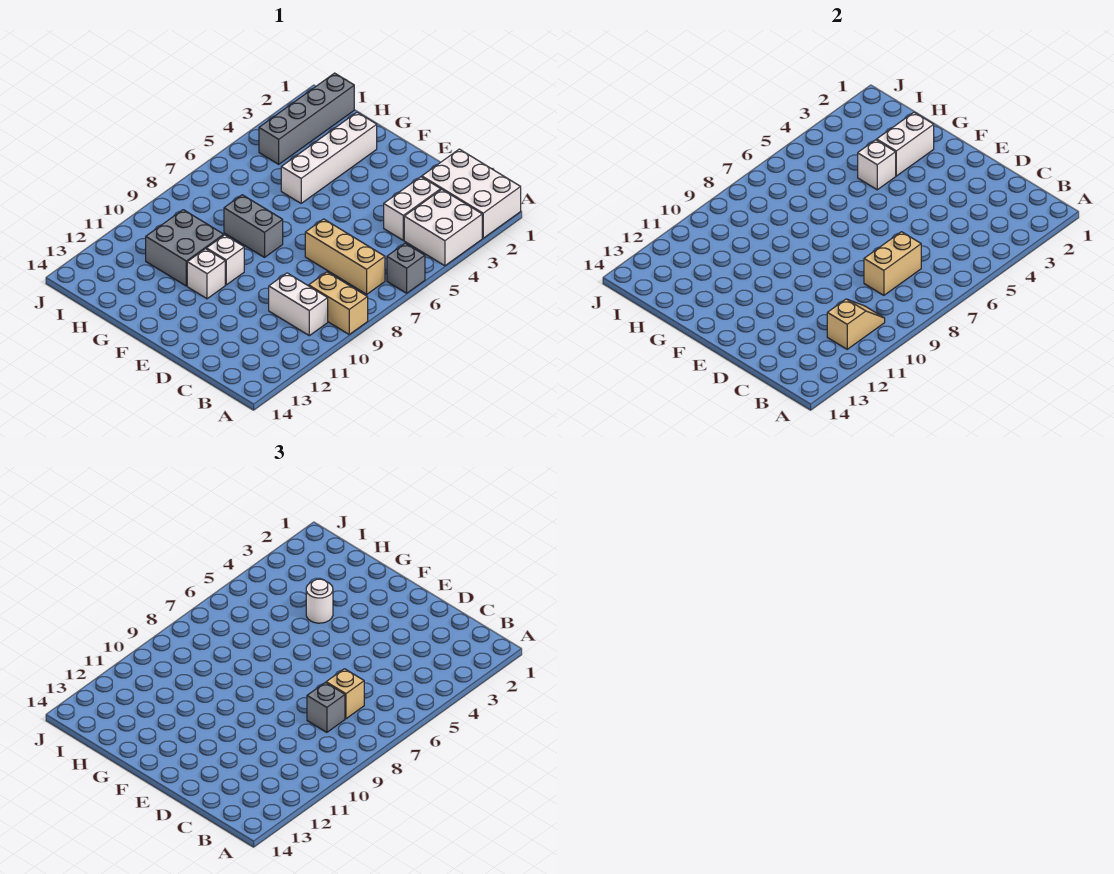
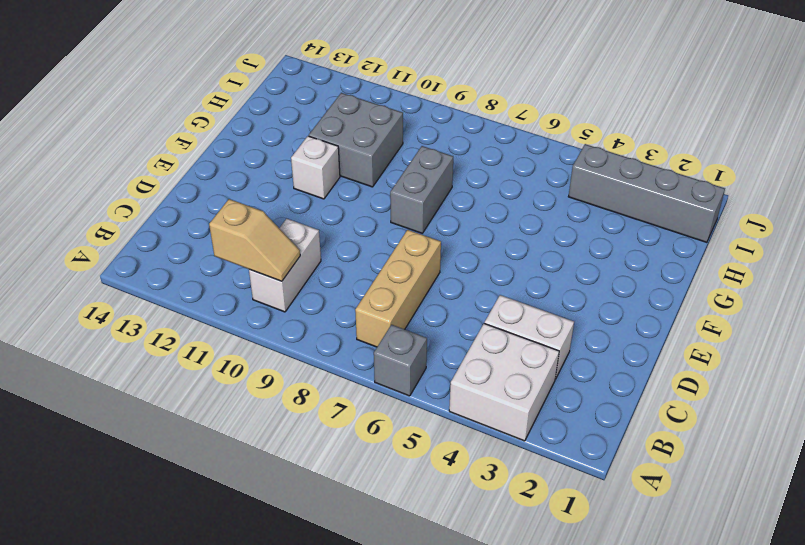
none -> white brick A1:C2 level 1
none -> tan brick A9:B9 level 1
none -> white brick F10 level 1

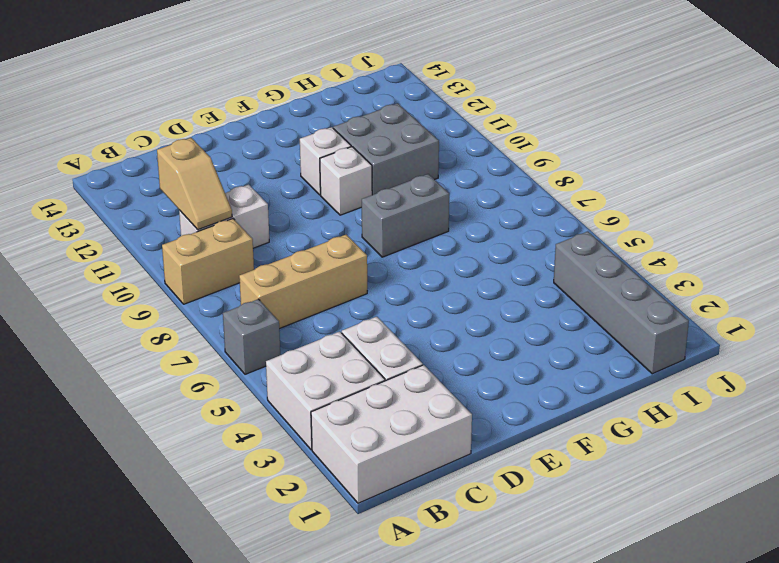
none -> white brick G2:G5 level 1
none -> tan brick C7:C8 level 2
none -> white brick G2:G3 level 2

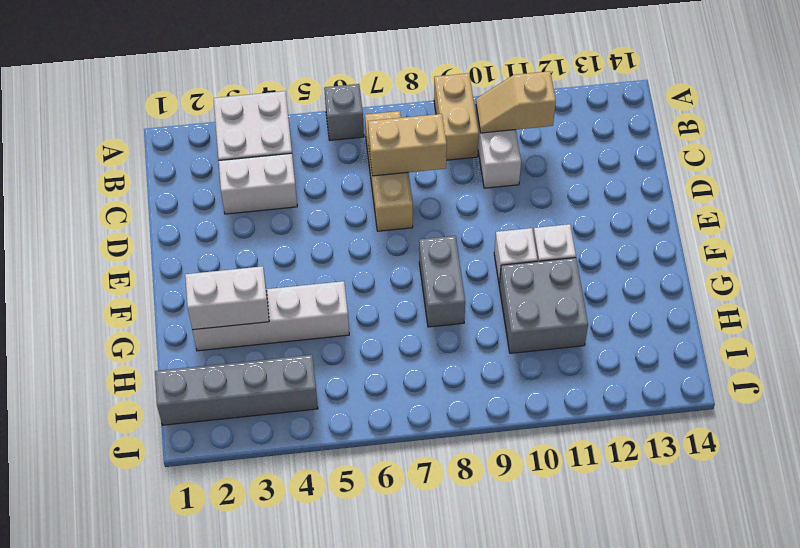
none -> white brick A1:C2 level 1
none -> white brick G4 level 2
none -> tan brick C7 level 3

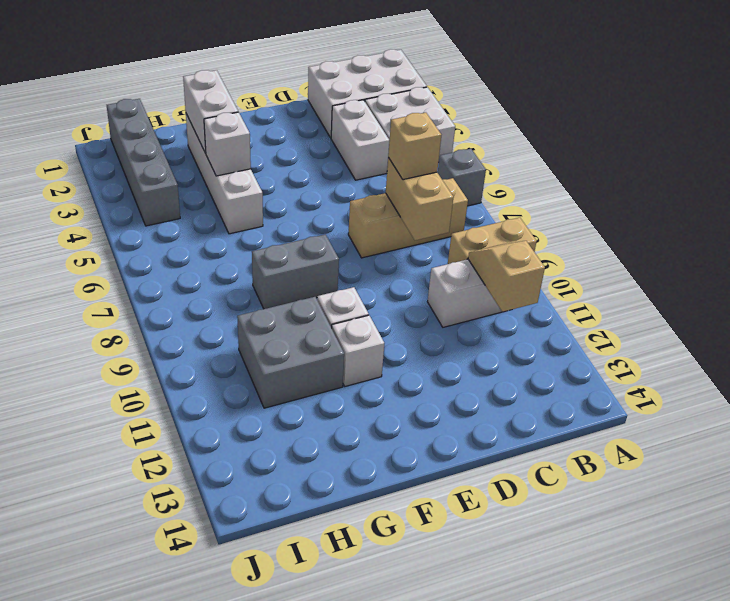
none -> grey brick C8 level 3
none -> white round brick G4 level 3

